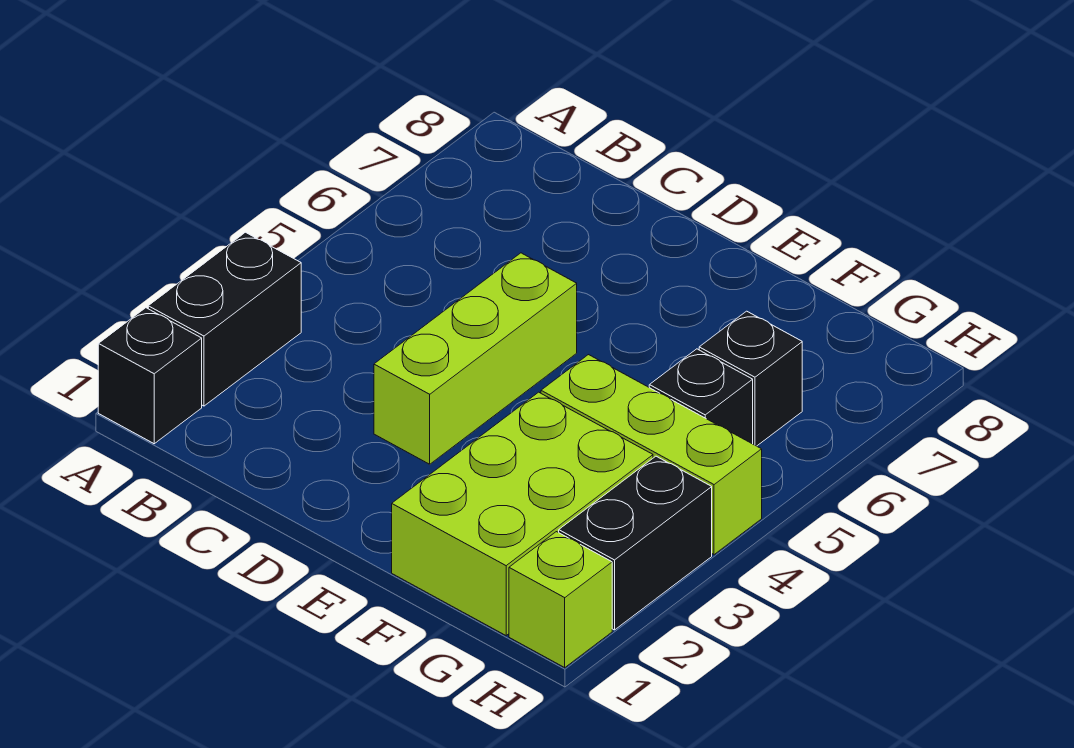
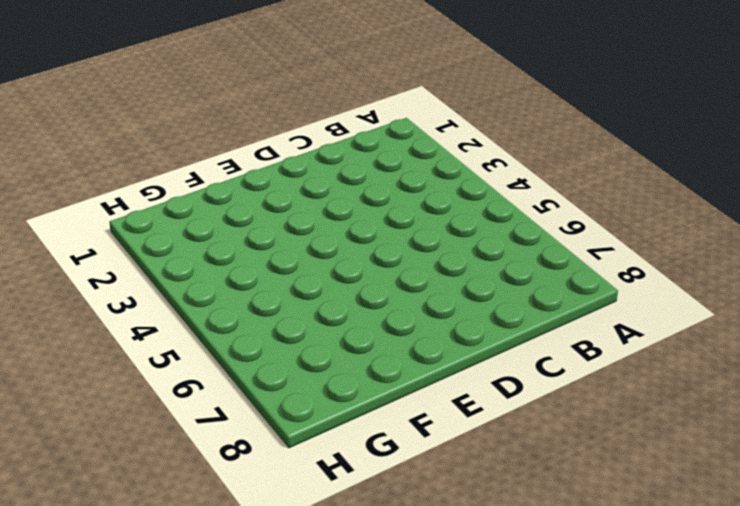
none -> black brick A1 level 1
none -> black brick A2:A3 level 1

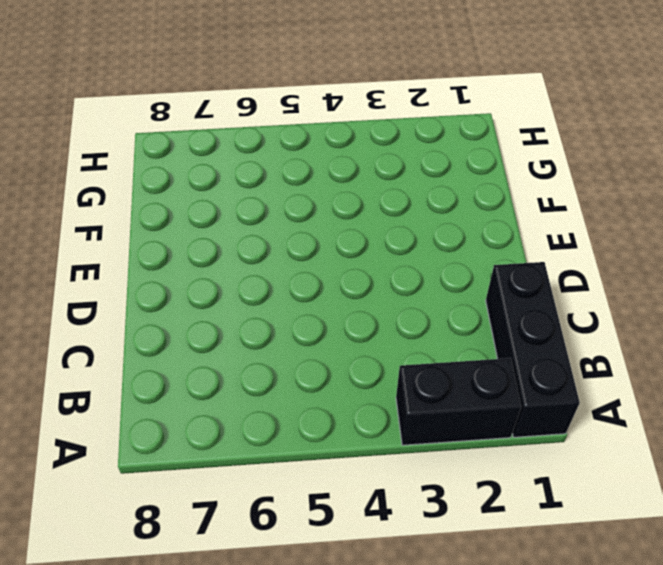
black brick A1:C1 level 1 -> black brick A1 level 1
none -> lime brick D3:D5 level 1
none -> lime brick F1:G3 level 1

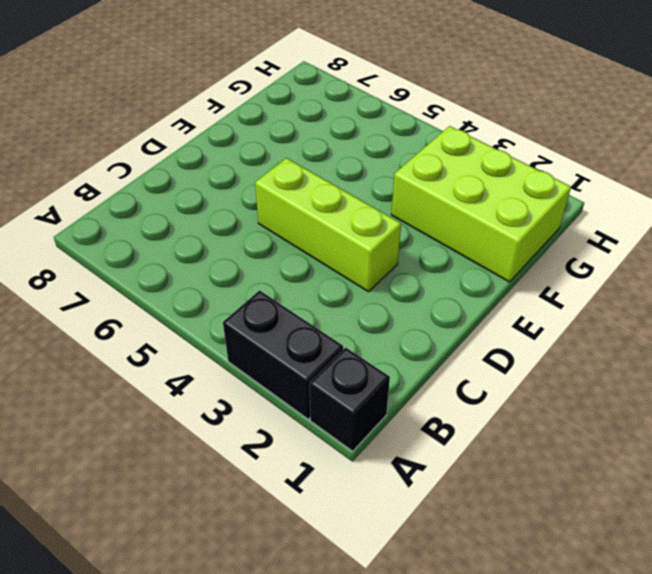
none -> lime brick F4:H4 level 1
none -> black brick G5 level 1

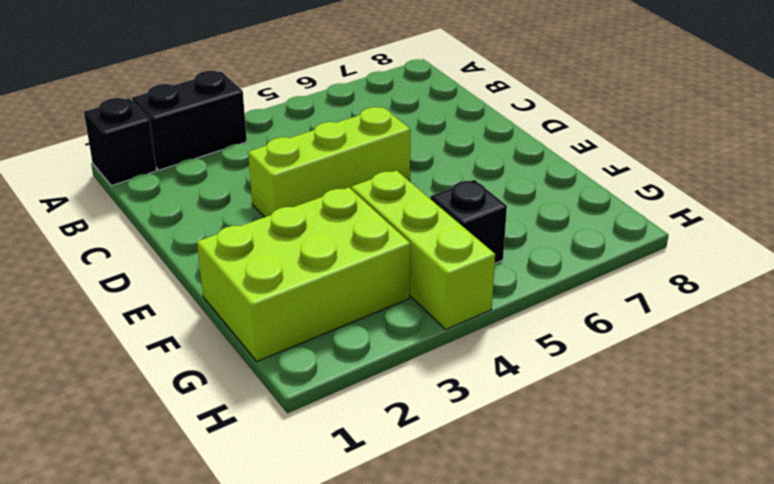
none -> black brick G6 level 1
none -> lime brick H1 level 1

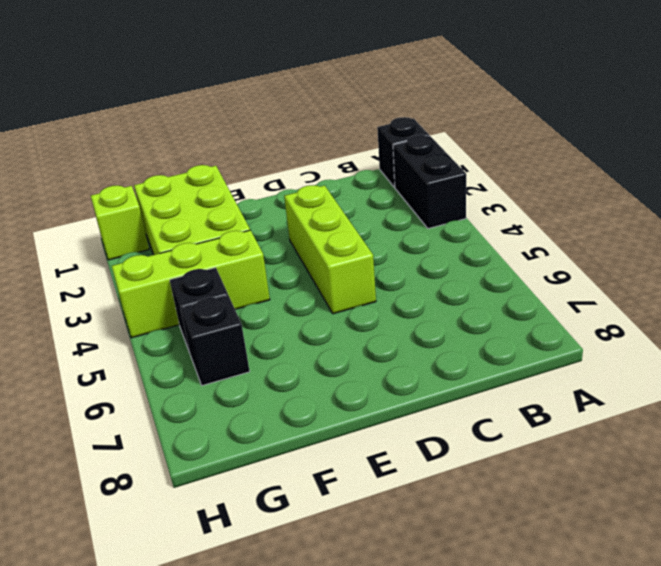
none -> black brick H2:H3 level 1

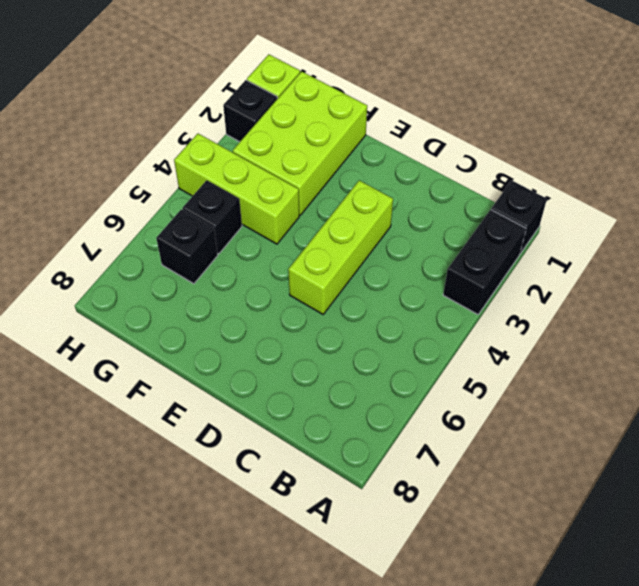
black brick H2 level 1 -> black brick H2:H3 level 1

